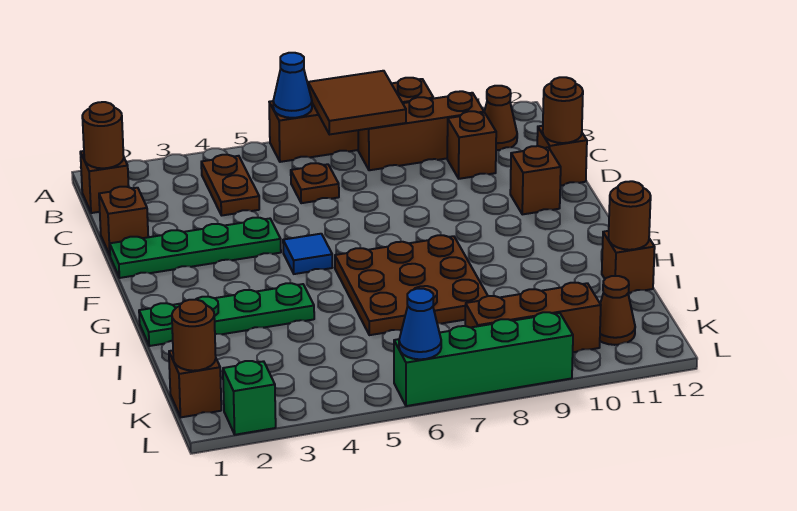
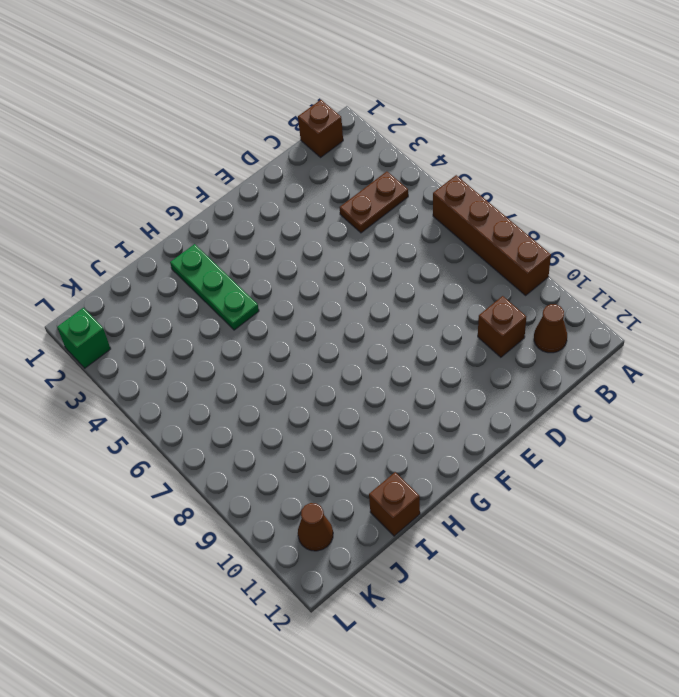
green plate H2:H4 level 1 -> green plate H1:H4 level 1
none -> brown brick B8:B10 level 1
none -> brown plate C6 level 1
none -> brown brick D1 level 1

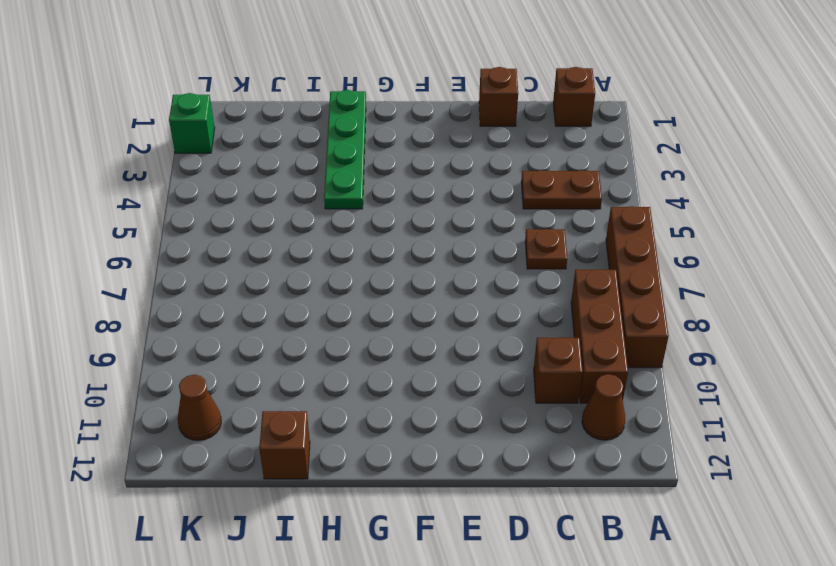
none -> brown brick D12 level 1
none -> green plate E1:E4 level 1
none -> brown brick E11 level 1

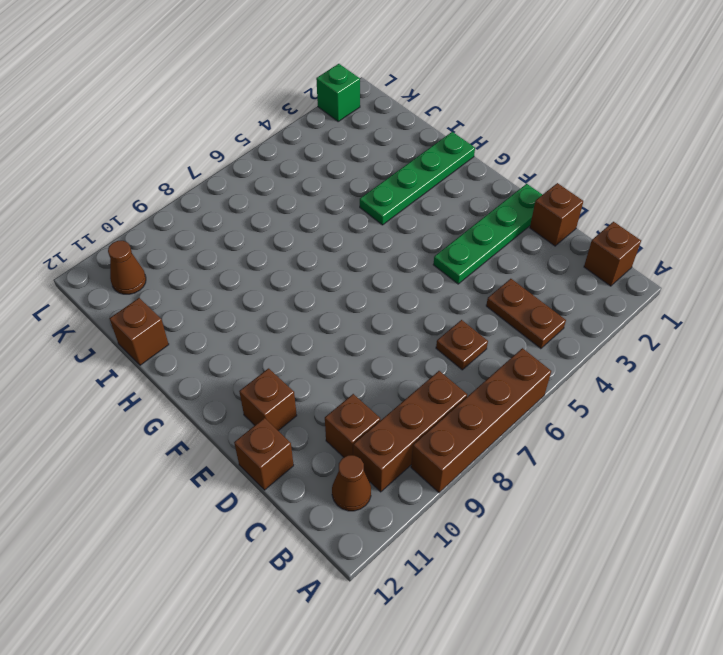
none -> blue tile F5 level 1
none -> brown plate G6:I8 level 1
none -> brown brick K1 level 1

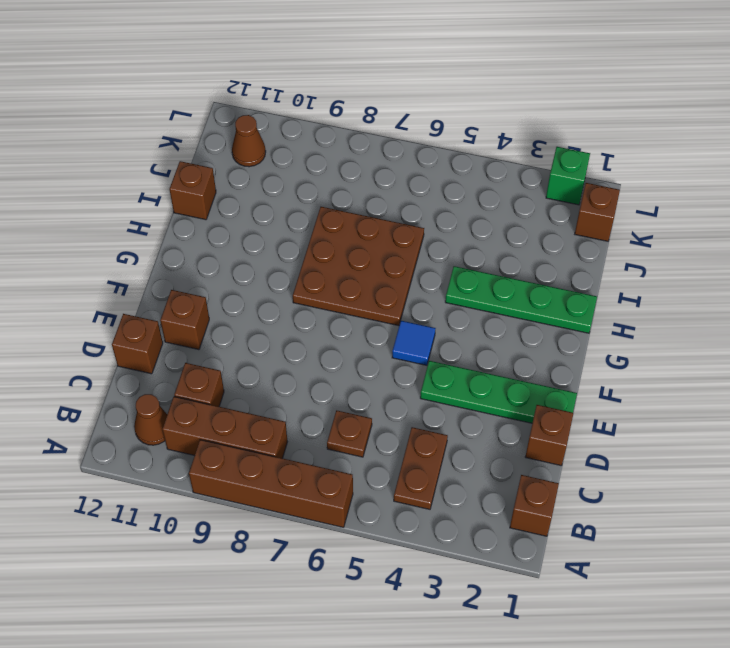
none -> brown brick K8:K10 level 1
none -> green brick L6:L9 level 1
none -> blue cone A6 level 2

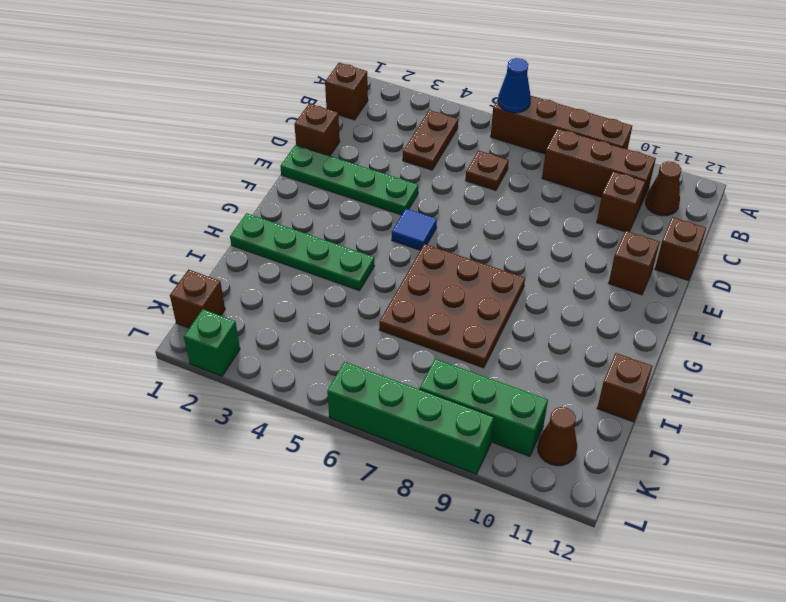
green brick K8:K10 level 1 -> brown brick K8:K10 level 1
none -> brown tile A7:B8 level 2
none -> brown round brick B1 level 2
none -> brown round brick D12 level 2

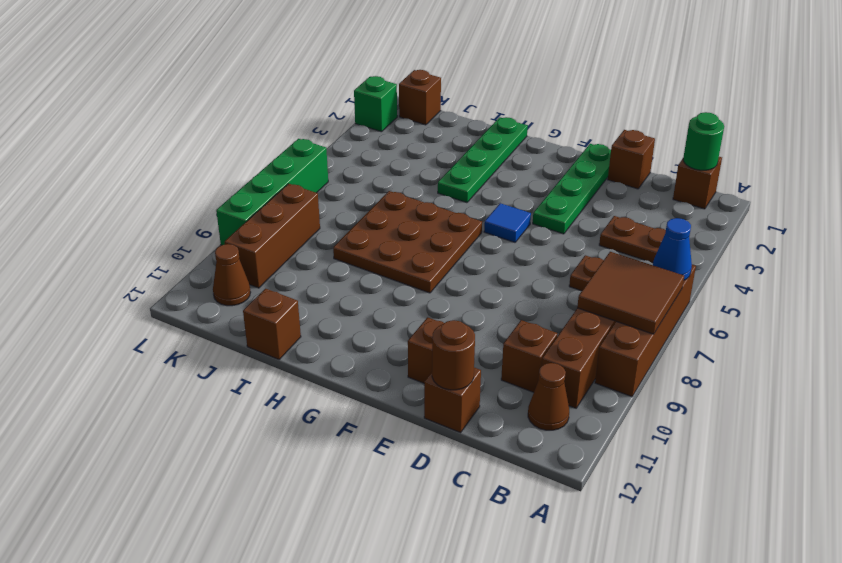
green round brick B1 level 2 -> brown round brick B1 level 2
none -> brown round brick I12 level 2
none -> brown round brick K1 level 2
none -> blue cone L6 level 2

